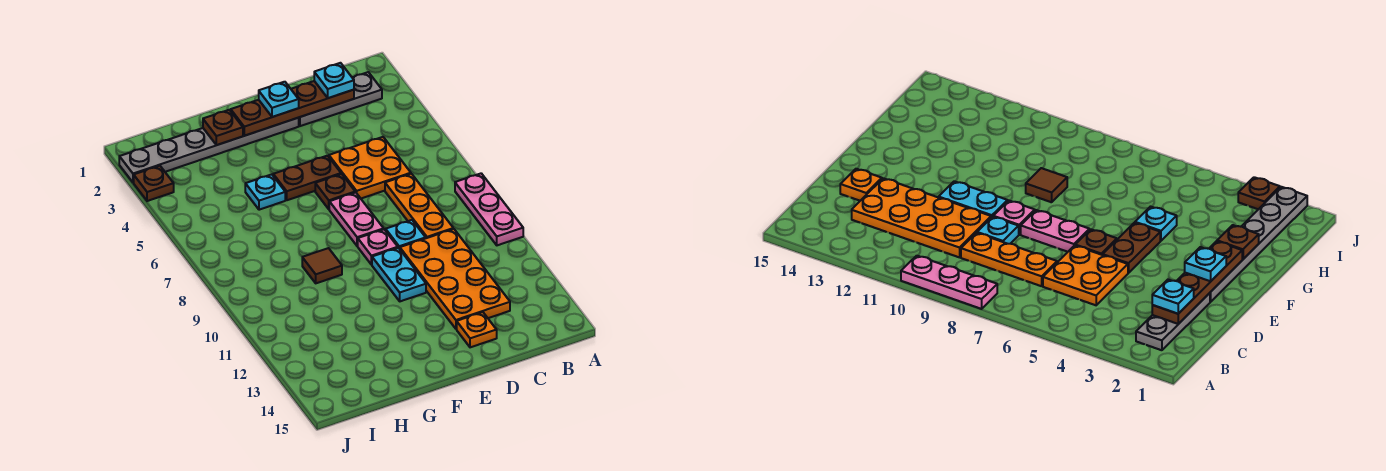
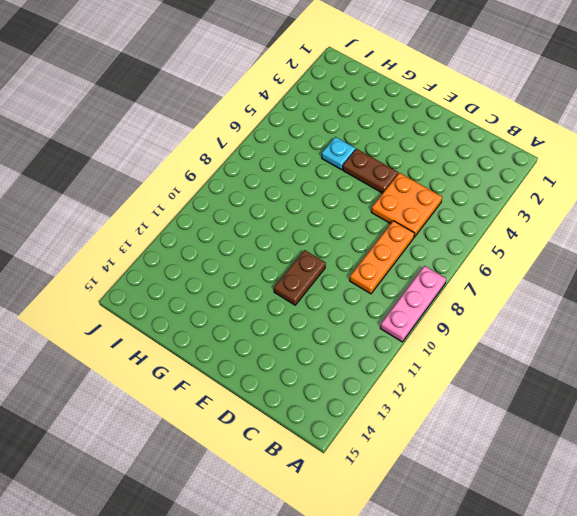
brown plate E10:E11 level 1 -> cyan plate E10:E11 level 1
none -> grey plate B2:D2 level 1
none -> orange plate C10:D13 level 1
none -> cyan plate D9 level 1

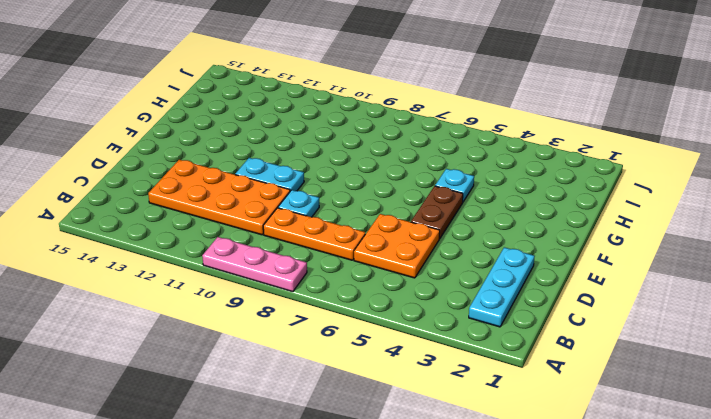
cyan plate B2:D2 level 1 -> grey plate B2:D2 level 1
none -> orange plate D14 level 1
none -> grey plate E2:J2 level 1
none -> brown plate E6 level 1

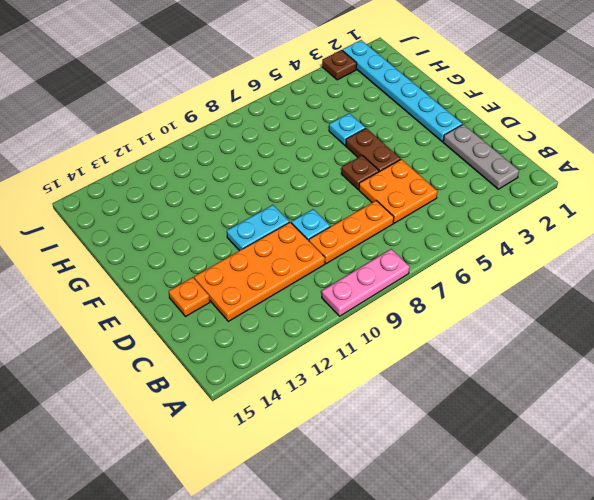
cyan plate E2:J2 level 1 -> grey plate E2:J2 level 1
none -> pink plate E7:E8 level 1
none -> pink plate E9 level 1
none -> brown tile G9 level 1

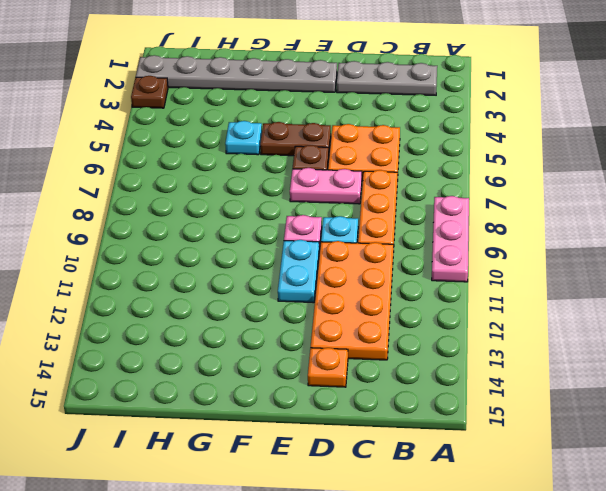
pink plate D7:E7 level 1 -> pink plate E7:E8 level 1
none -> brown tile G9 level 1
none -> brown plate C2:F2 level 2
none -> brown plate G2 level 2

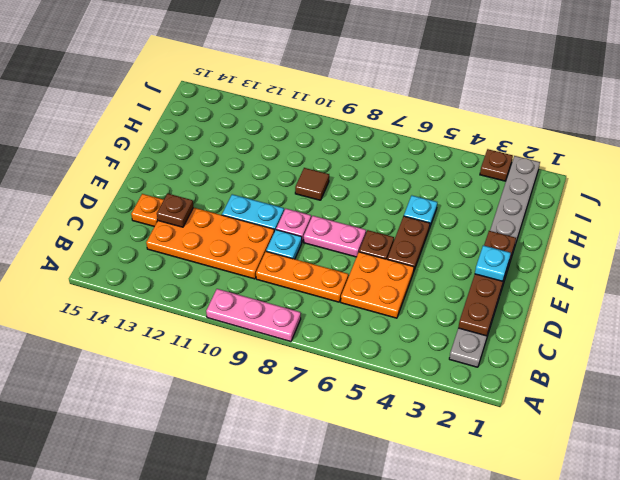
brown plate D13 level 2 -> brown plate G2 level 2
none -> cyan plate C2 level 3

